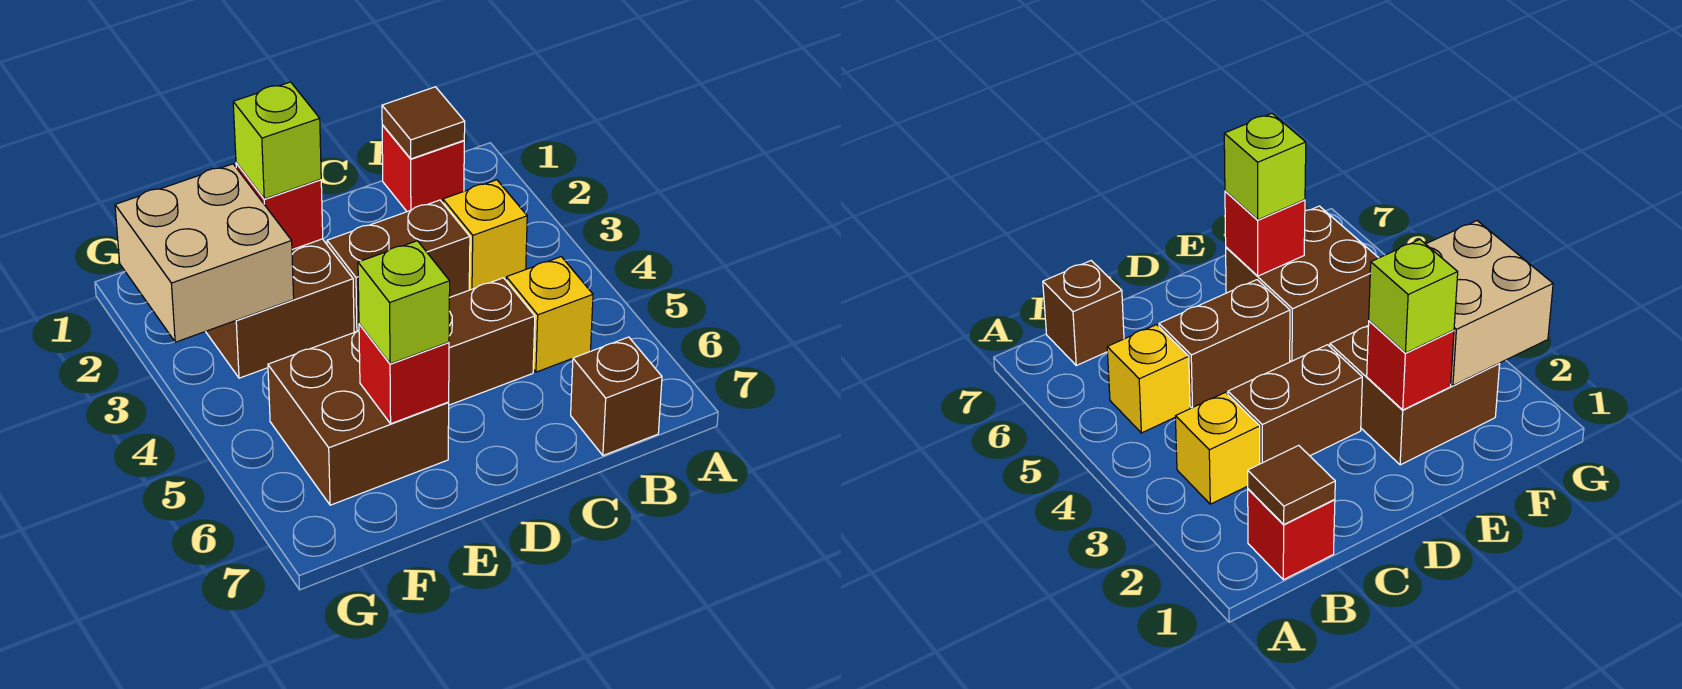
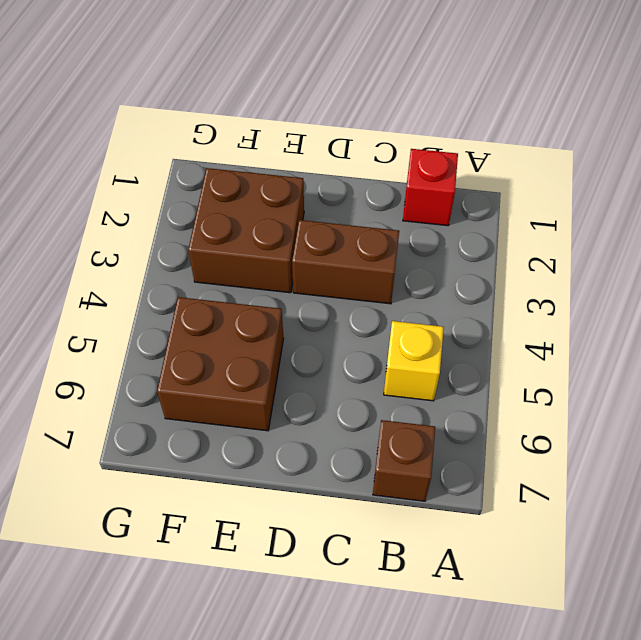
none -> yellow brick B3 level 1
none -> brown brick C5:D5 level 1
none -> brown tile B1 level 2

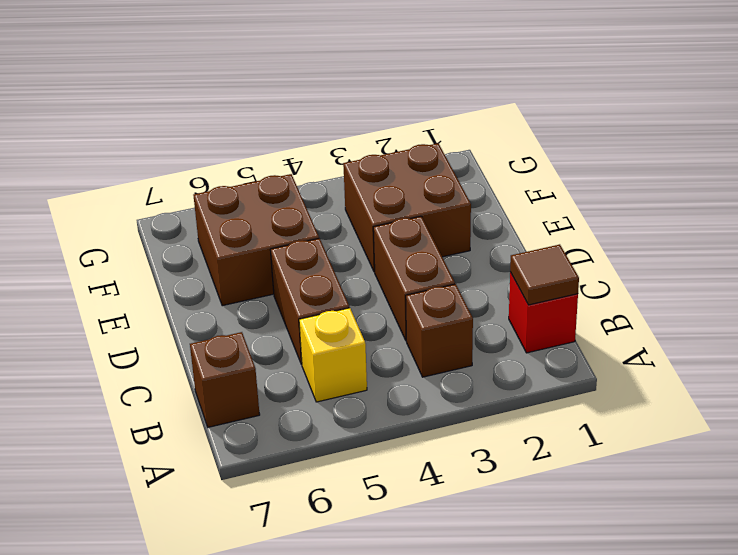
brown brick B3 level 1 -> yellow brick B3 level 1
none -> red brick E2 level 2
none -> red brick E6 level 2
none -> tan brick F2:G3 level 2

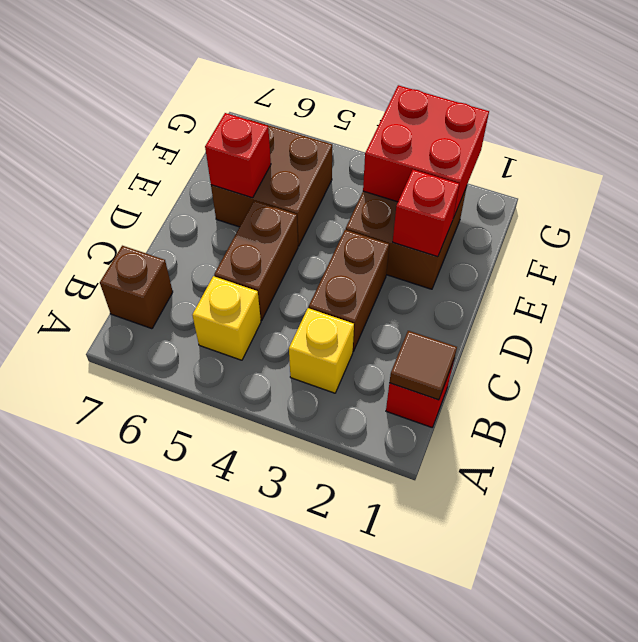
red brick F2:G3 level 2 -> tan brick F2:G3 level 2
none -> lime brick E2 level 3
none -> lime brick E6 level 3

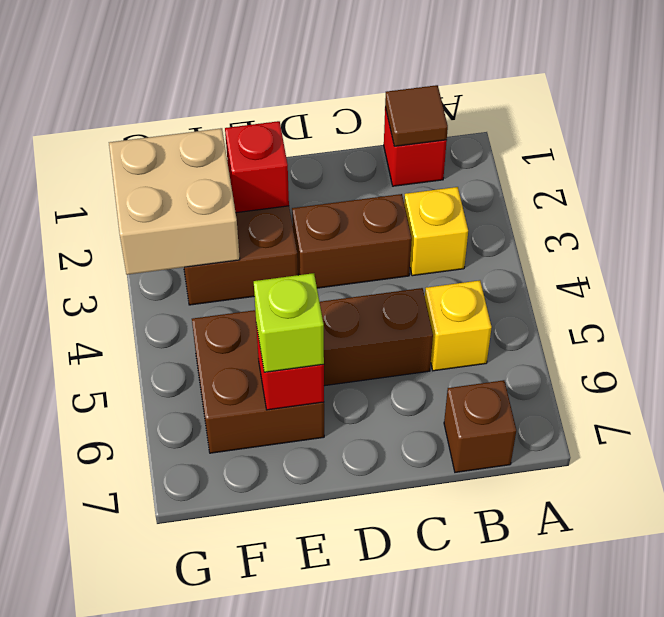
none -> lime brick E2 level 3

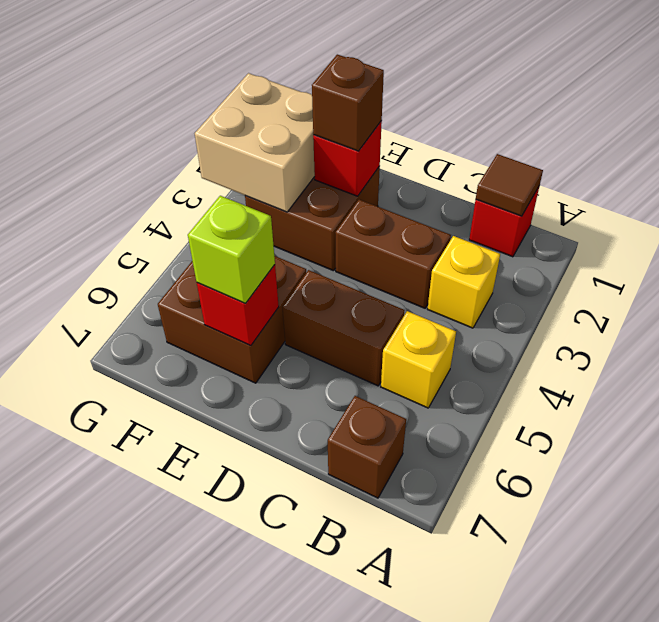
brown brick E2 level 3 -> lime brick E2 level 3

